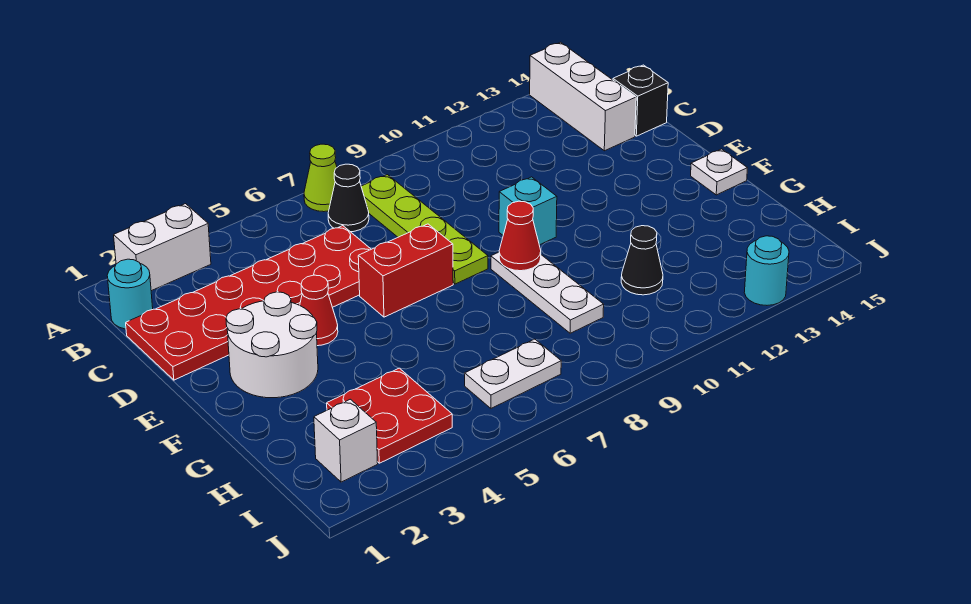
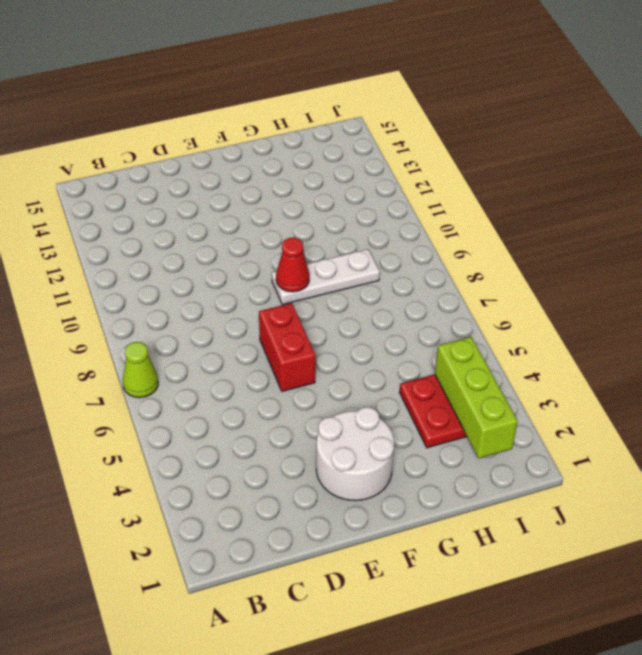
lime brick I2:I4 level 2 -> none
none -> white brick A2:A3 level 1
none -> white brick A14:C14 level 1
none -> cyan round brick B1 level 1

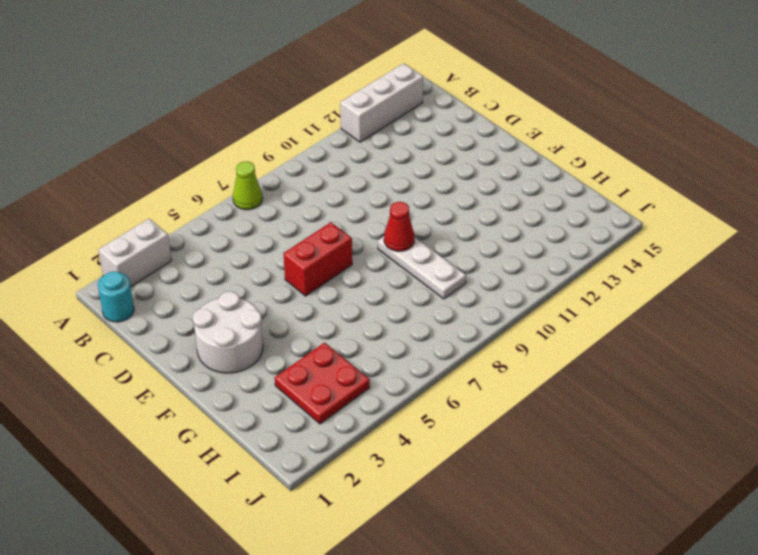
white brick A12:A14 level 1 -> white brick A14:C14 level 1
none -> black cone B7 level 1
none -> lime plate B8:E8 level 1
none -> red plate C1:D6 level 1

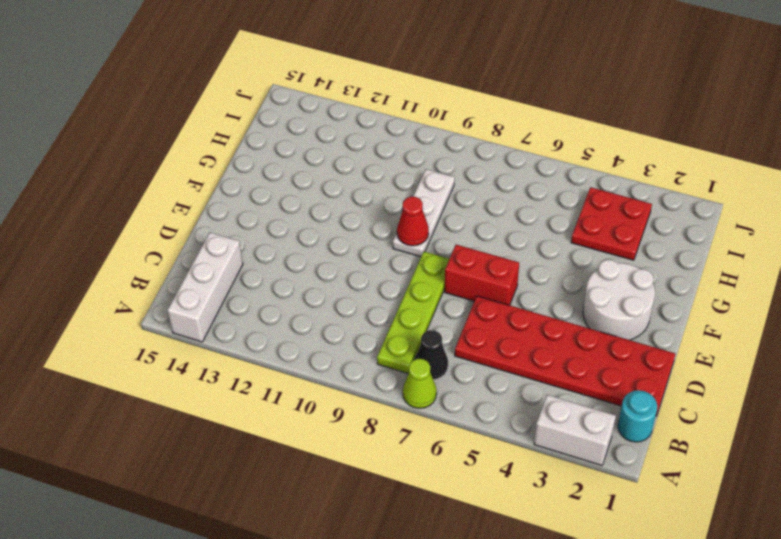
none -> black brick C15 level 1
none -> red cone E4 level 1
none -> cyan brick E10 level 1

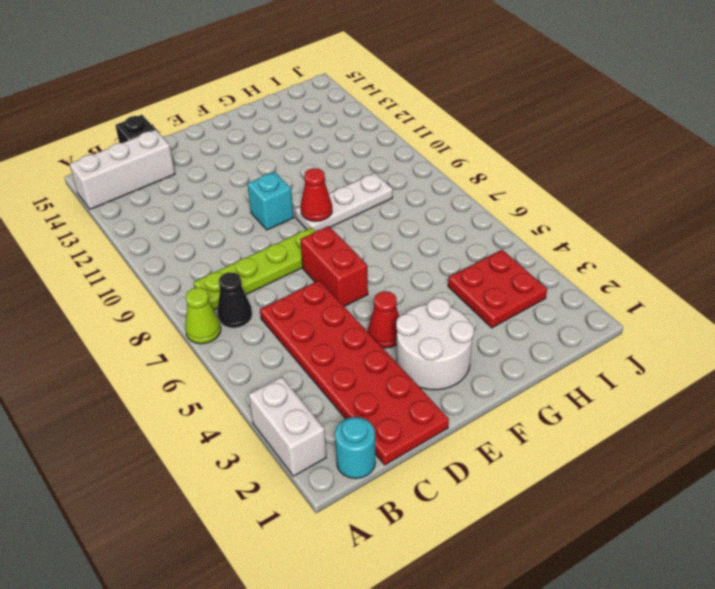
none -> white plate F15 level 1
none -> black cone H11 level 1
none -> white brick I2 level 1

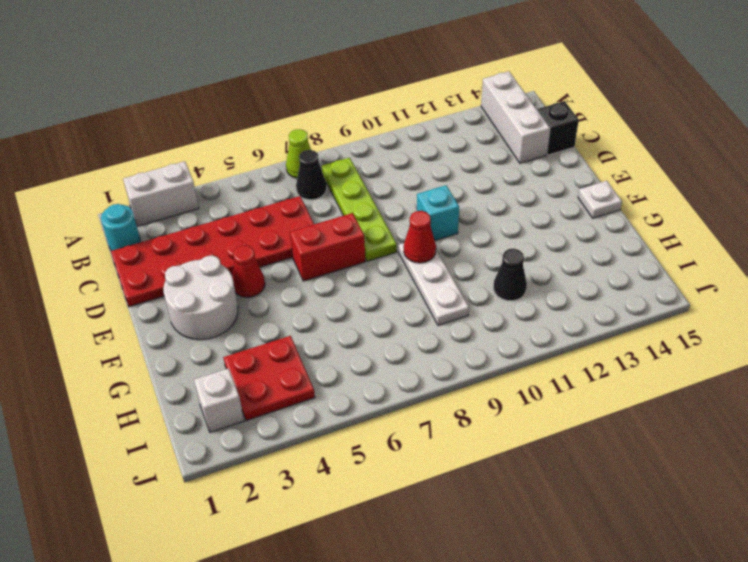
none -> white plate I6:I7 level 1
none -> cyan round brick J13 level 1

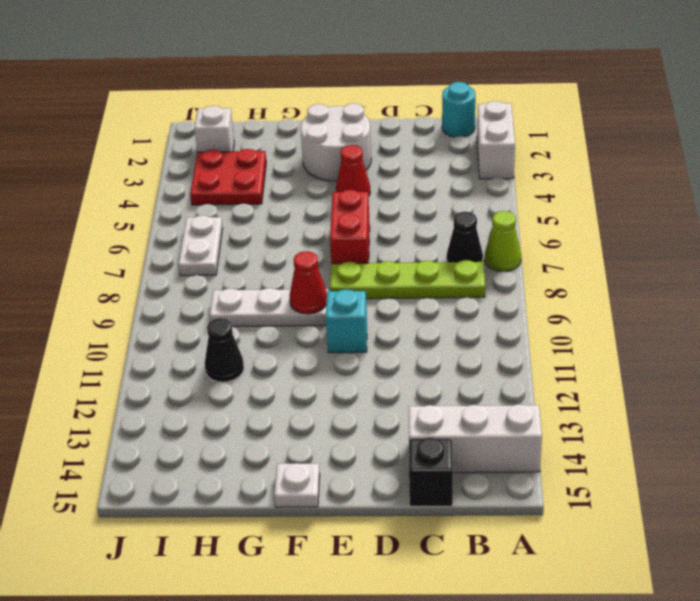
none -> red plate C1:D6 level 1
none -> cyan round brick J13 level 1

